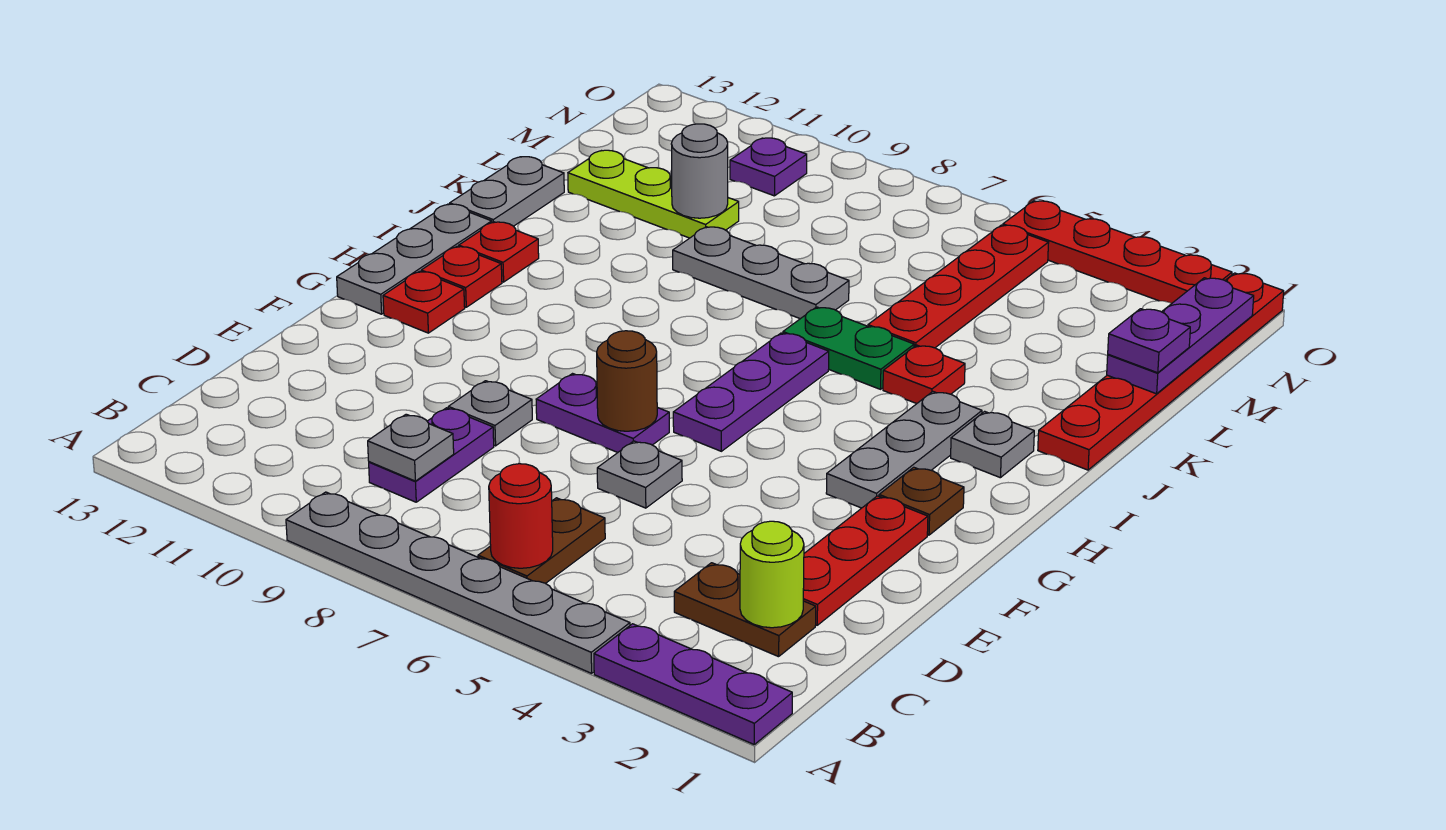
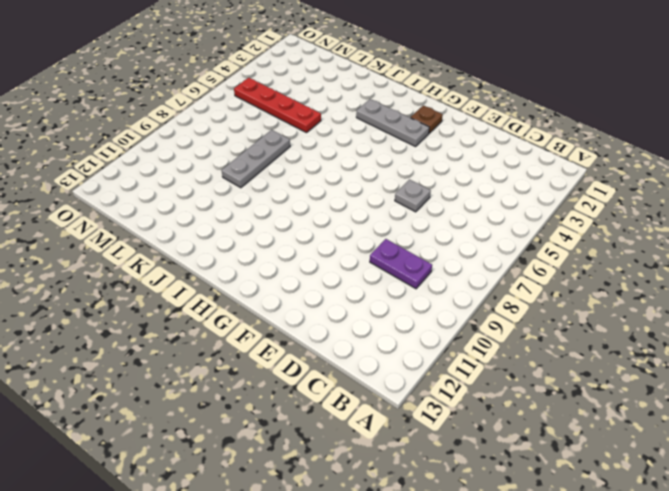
none -> purple plate A1:A3 level 1
none -> grey plate A4:A9 level 1
none -> brown plate B6:C6 level 1
none -> brown plate C2:C3 level 1

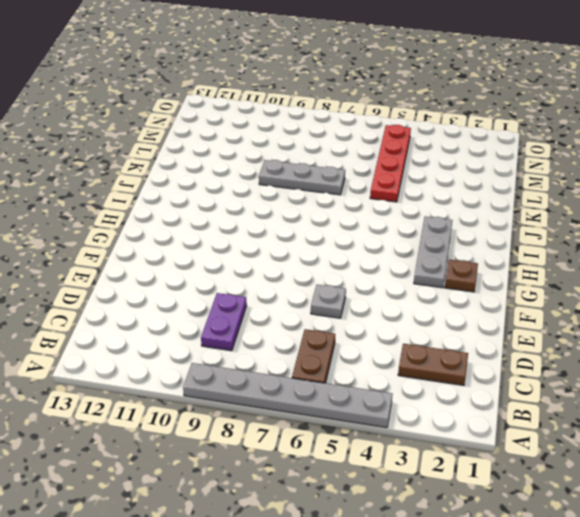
none -> purple plate A1:A3 level 1
none -> red plate D2:F2 level 1
none -> grey plate E9 level 1
none -> purple plate F7:F8 level 1

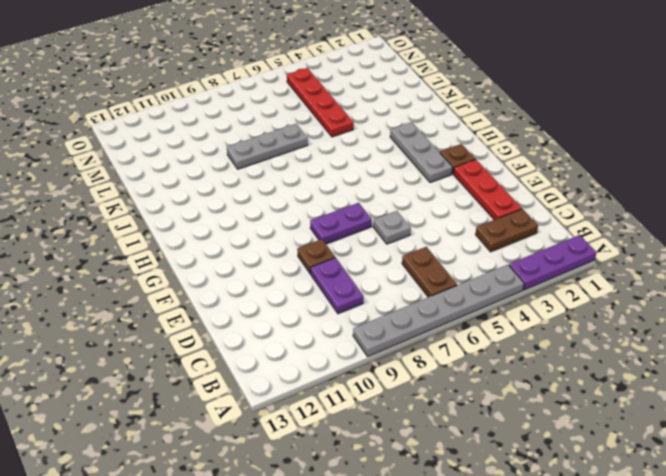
brown plate E9 level 1 -> grey plate E9 level 1
none -> purple plate G6:I6 level 1
none -> red plate G12 level 1
none -> grey plate G13:I13 level 1
none -> red plate H12 level 1

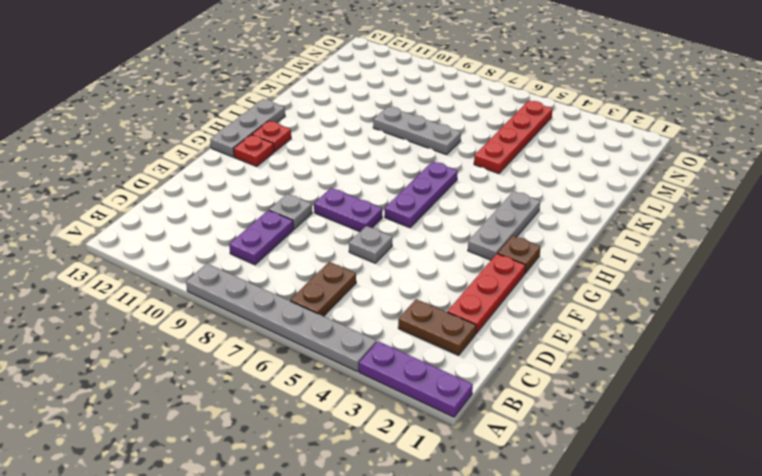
none -> grey plate I2 level 1
none -> red plate I12 level 1
none -> red plate J1:O1 level 1
none -> red plate J4 level 1

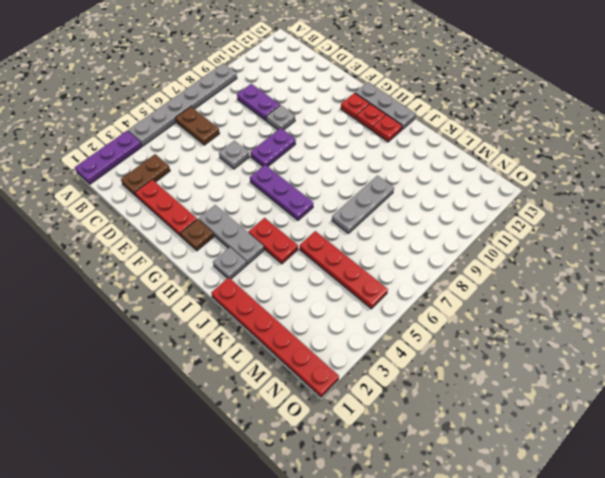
red plate I4:J4 level 1 -> red plate J4 level 1
none -> green plate J5:J6 level 1
none -> grey plate J13:K13 level 1
none -> lime plate L10:L12 level 1
none -> purple plate N10 level 1

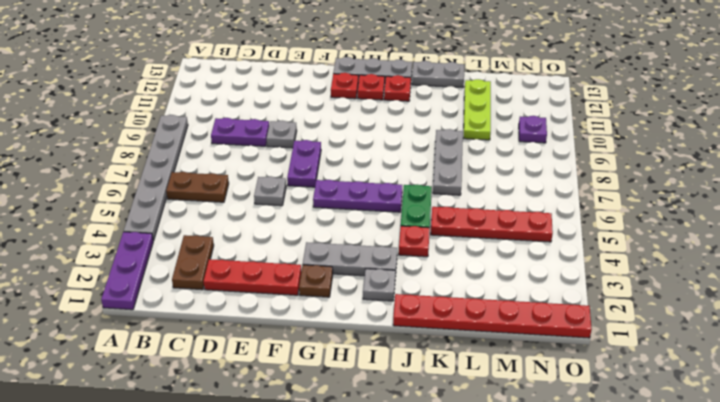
none -> red plate O2:O5 level 1
none -> red round brick B6 level 2
none -> lime round brick C2 level 2
none -> grey plate C9 level 2

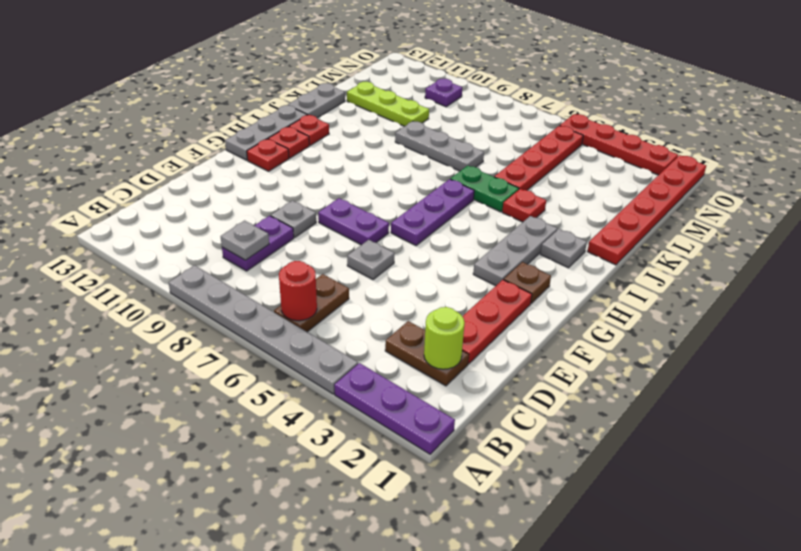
none -> brown round brick F7 level 2
none -> purple plate L1:N1 level 2
none -> grey round brick L10 level 2
none -> purple plate L1 level 3

